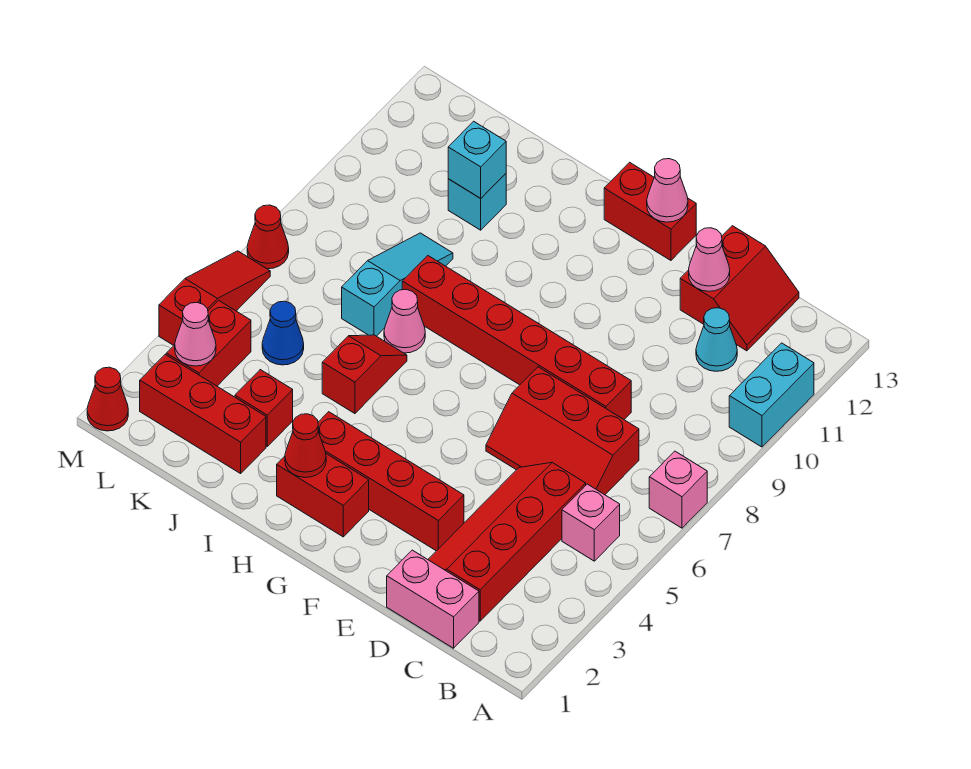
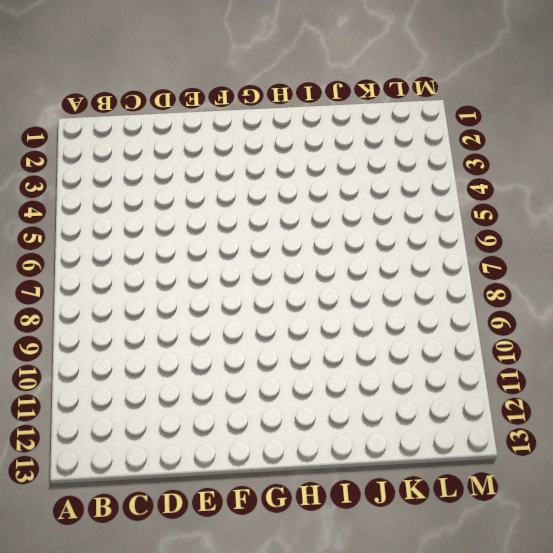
none -> pink brick A7 level 1
none -> cyan brick A10:A11 level 1
none -> pink brick B5 level 1

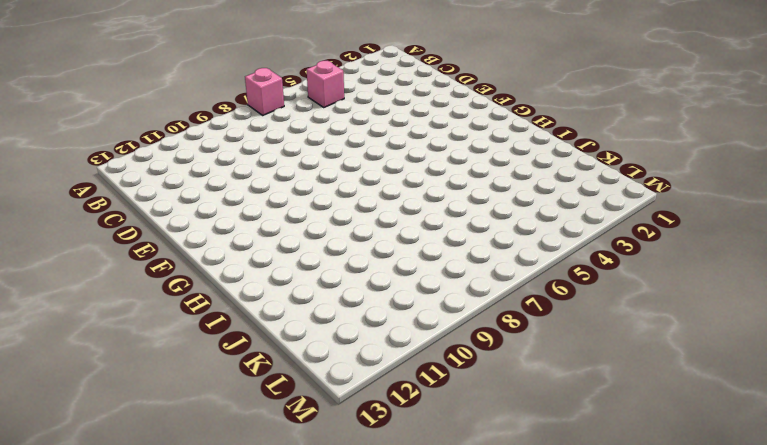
none -> cyan brick A10:A11 level 1
none -> pink brick C1:D1 level 1
none -> red slope C2:D5 level 1 top C

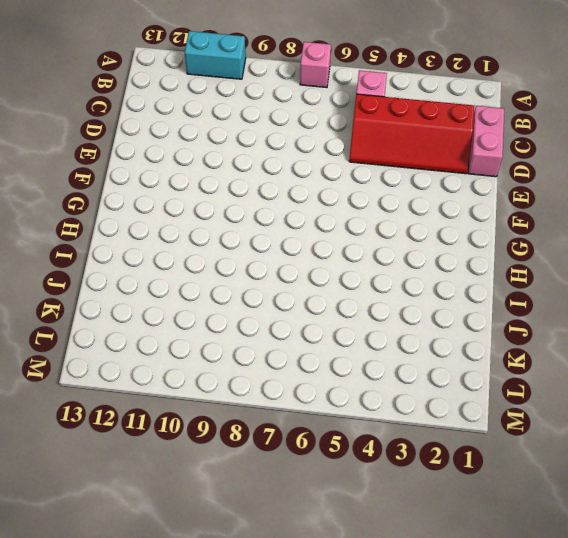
none -> red slope C6:E7 level 1 top 7
none -> cyan cone C11 level 1
none -> red slope C12:D13 level 1 top D

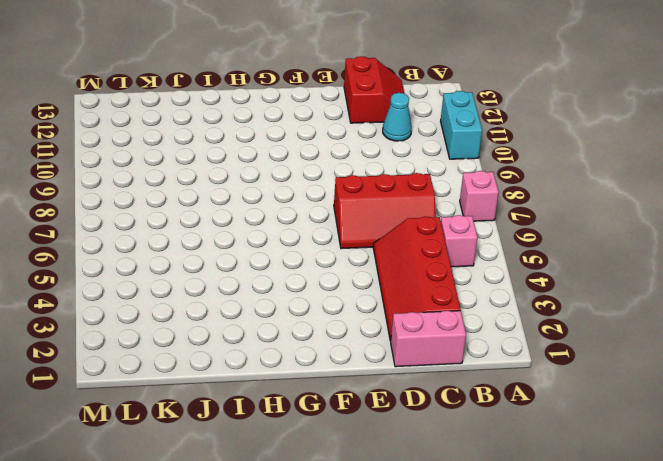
none -> red brick D8:I8 level 1
none -> red brick E3:H3 level 1
none -> red brick F13:G13 level 1

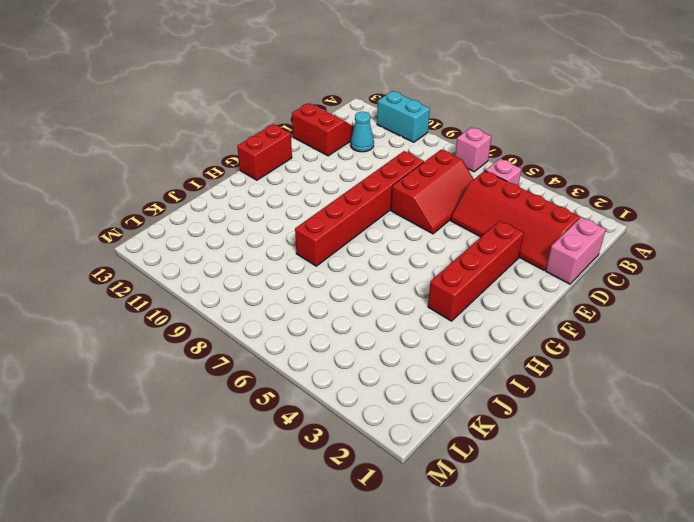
none -> red brick G2:H2 level 1
none -> red slope I5:I6 level 1 top 5
none -> pink cone I7 level 1

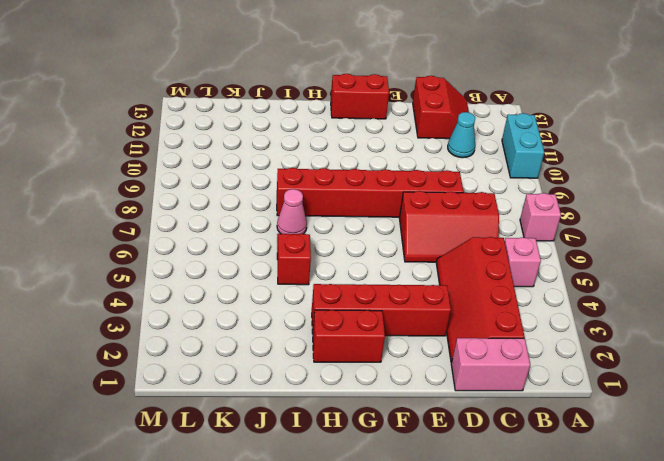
none -> red brick J2:L2 level 1
none -> red brick J3 level 1
none -> cyan slope J7:J9 level 1 top 7

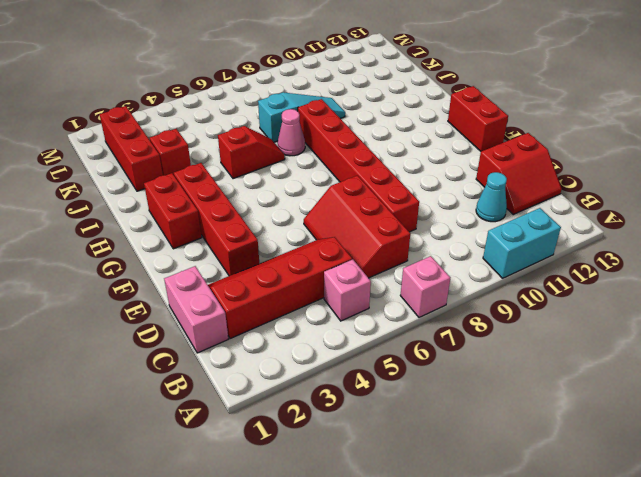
none -> cyan brick J11 level 1
none -> blue cone K5 level 1
none -> red brick L3:L4 level 1

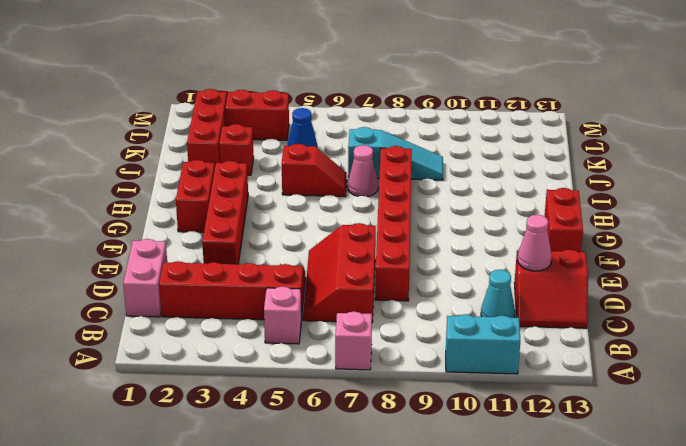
none -> cyan brick J11 level 1
none -> red cone M1 level 1
none -> red slope M4:M6 level 1 top 4

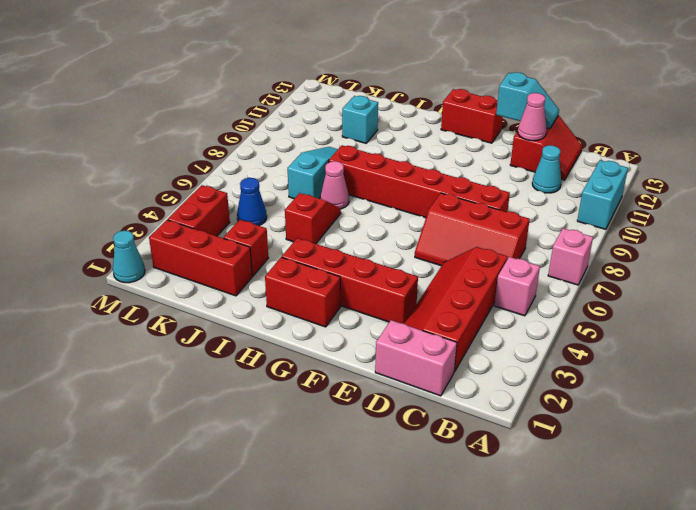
cyan slope D13:E13 level 2 top E -> none
cyan cone M1 level 1 -> red cone M1 level 1
none -> red slope M4:M6 level 1 top 4
none -> red cone M7 level 1
none -> pink cone F13 level 2

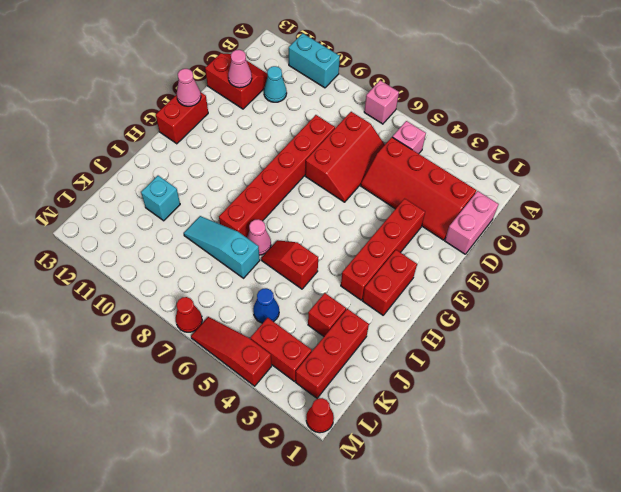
none -> red cone H2 level 2
none -> cyan brick J11 level 2
none -> pink cone L3 level 2

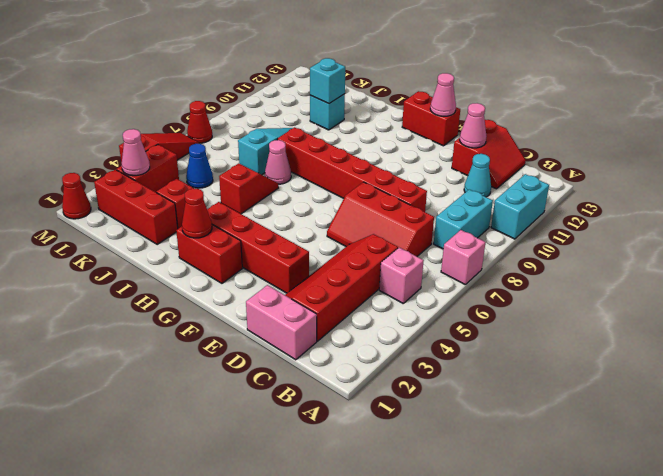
cyan brick B8:B9 level 1 -> none

